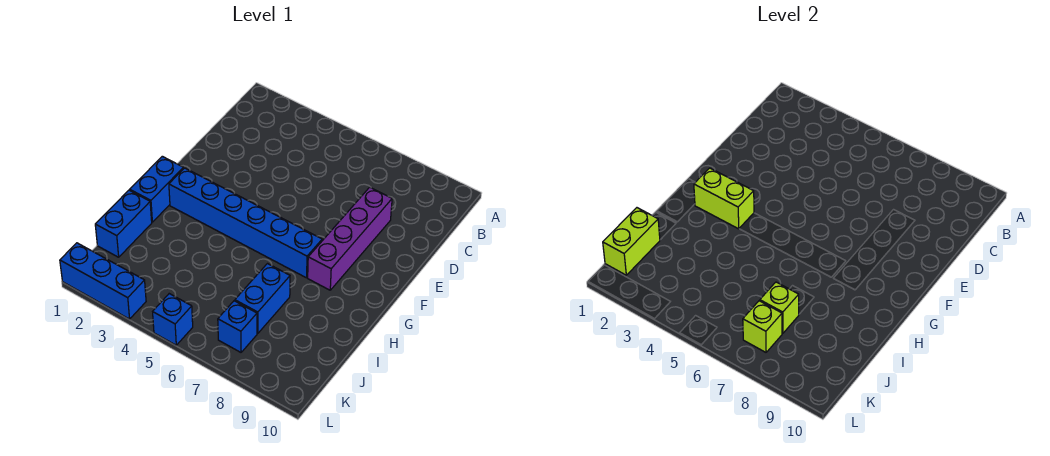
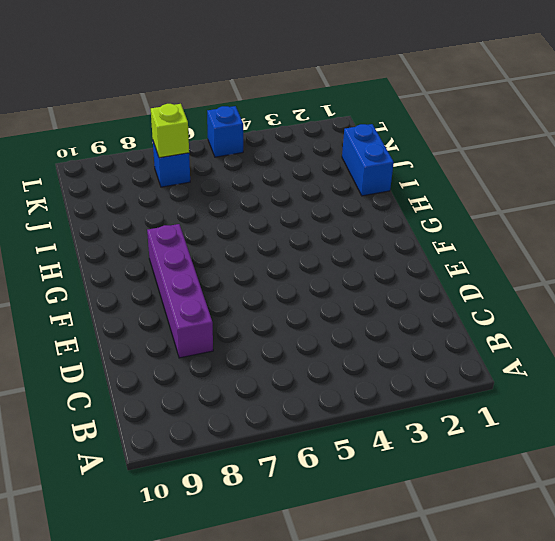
none -> blue brick G1:H1 level 1
none -> blue brick G2:G7 level 1
none -> blue brick I7:J7 level 1

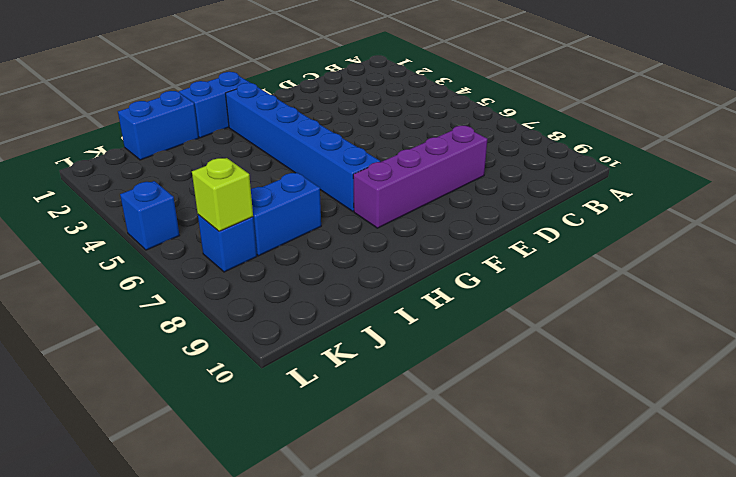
none -> blue brick L1:L3 level 1
none -> lime brick G2:G3 level 2
none -> lime brick J1:K1 level 2

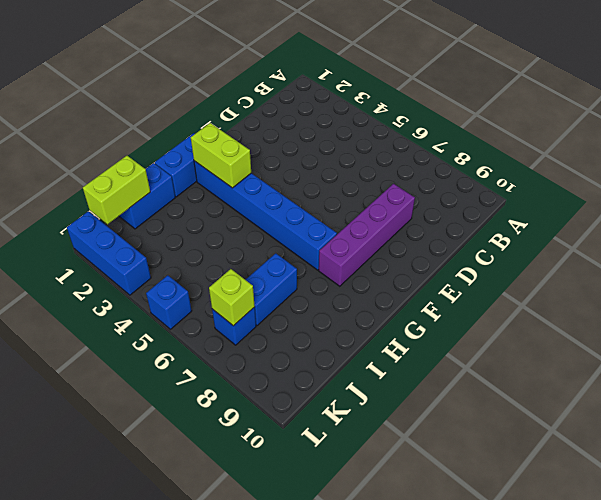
none -> lime brick J7 level 2

